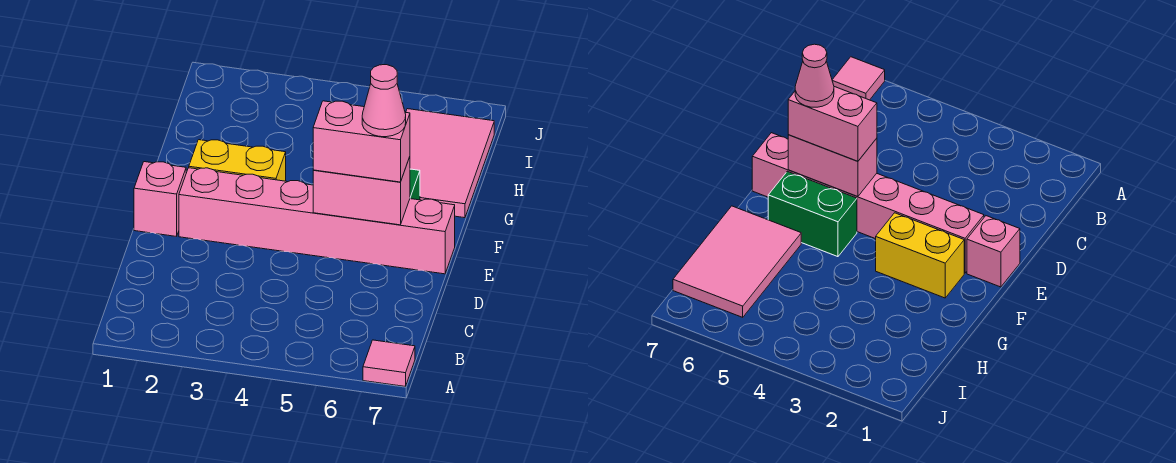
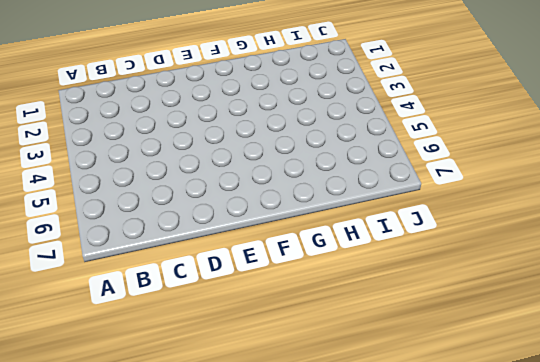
none -> pink tile A7 level 1
none -> pink brick E1 level 1

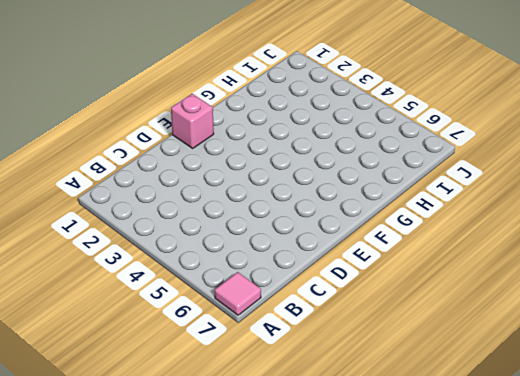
none -> pink brick E2:E7 level 1
none -> yellow brick F2:F3 level 1

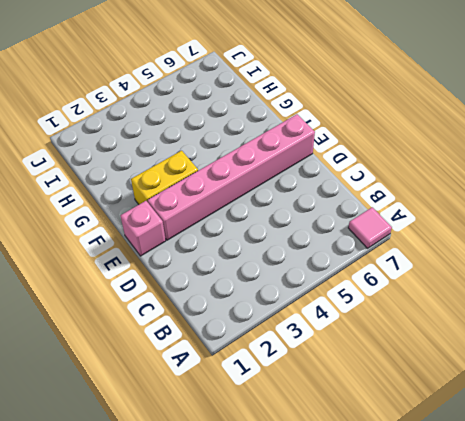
none -> green brick F5:F6 level 1
none -> pink tile G6:I7 level 1

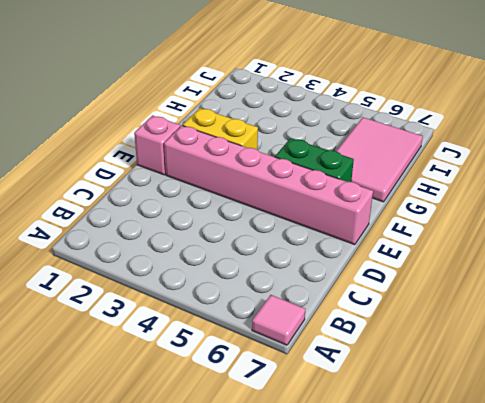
none -> pink brick E5:E6 level 2
none -> pink brick E5:E6 level 3

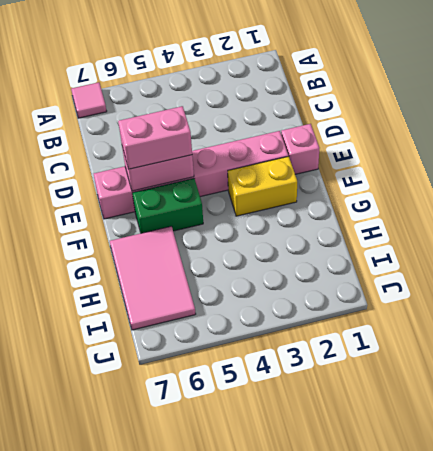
none -> pink cone E6 level 4

